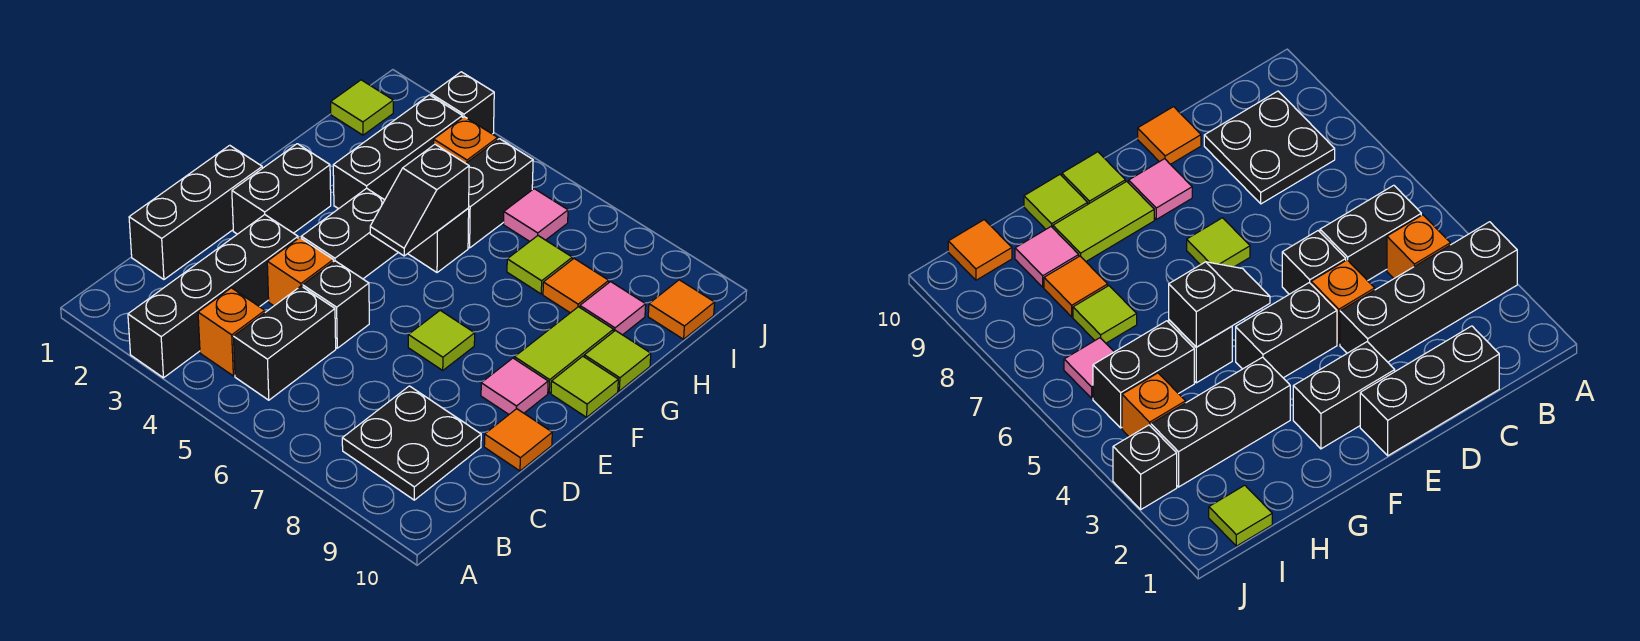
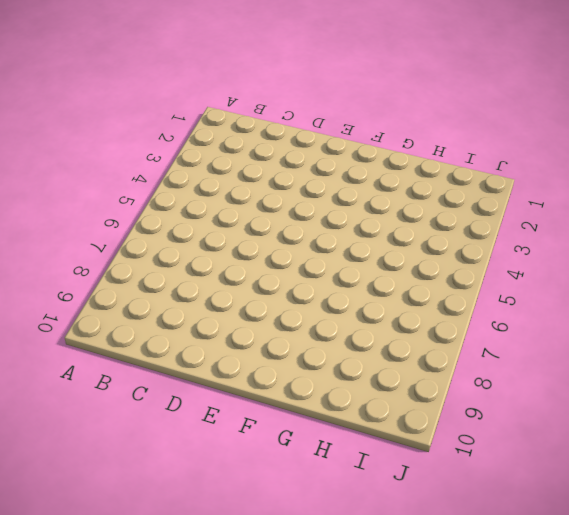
none -> black brick A3:D3 level 1
none -> orange brick B4 level 1
none -> black brick B5:C5 level 1

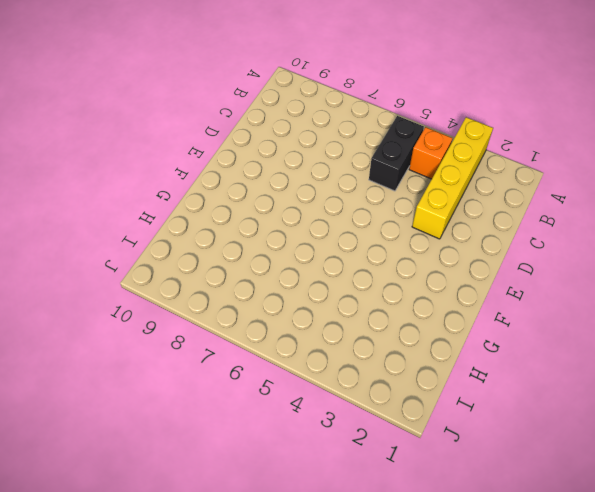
yellow brick A3:D3 level 1 -> black brick A3:D3 level 1
none -> black plate B8:C9 level 1
none -> black brick C1:E1 level 1
none -> orange brick D4 level 1

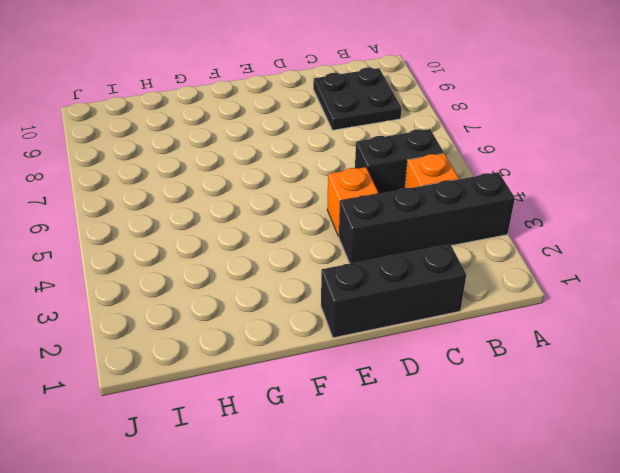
none -> black brick D5 level 1
none -> orange tile D10 level 1
none -> black brick E2:F2 level 1

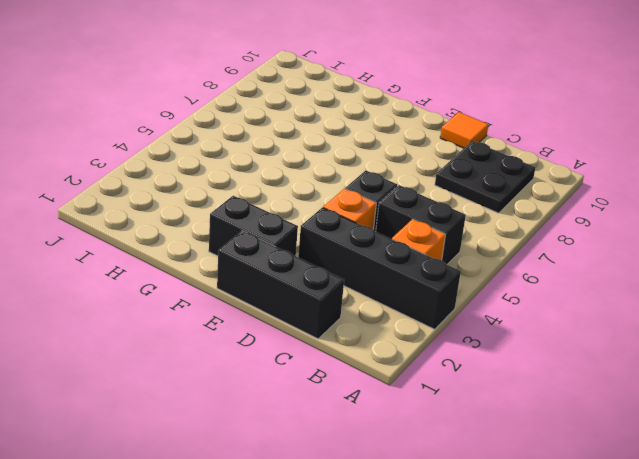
none -> black brick E4:F4 level 1
none -> lime tile E7 level 1
none -> pink tile E9 level 1

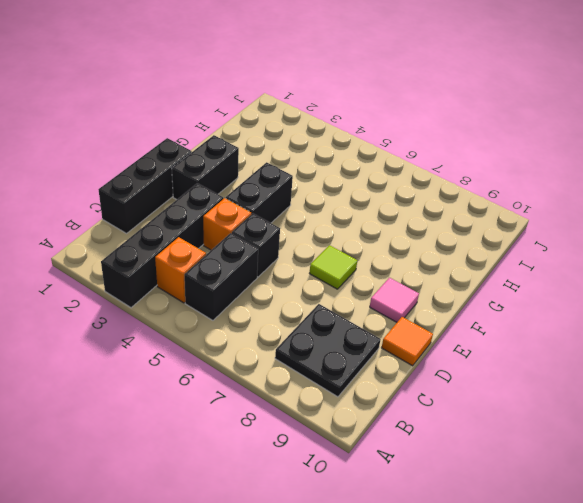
none -> lime tile F9:G9 level 1
none -> lime tile F10 level 1
none -> black brick G3:I3 level 1

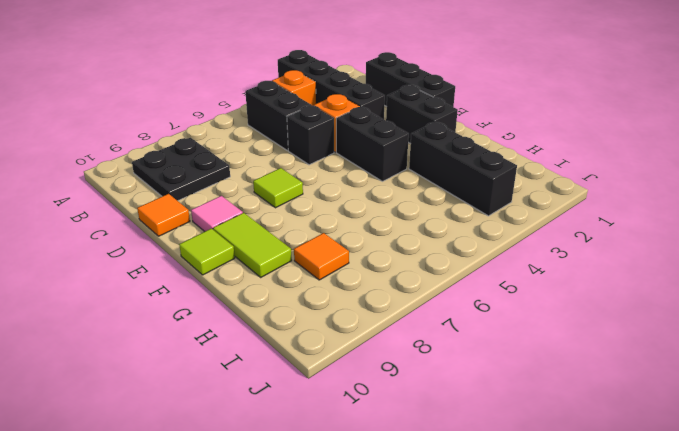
none -> black brick G5 level 1
none -> lime tile G10 level 1
none -> black brick H5:I5 level 1

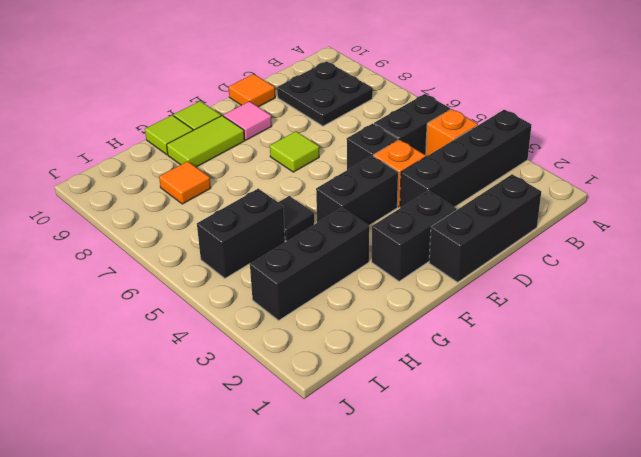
black tile G5 level 1 -> black brick G5 level 1
none -> lime tile H7 level 1
none -> pink tile H9 level 1
none -> lime tile I1 level 1

